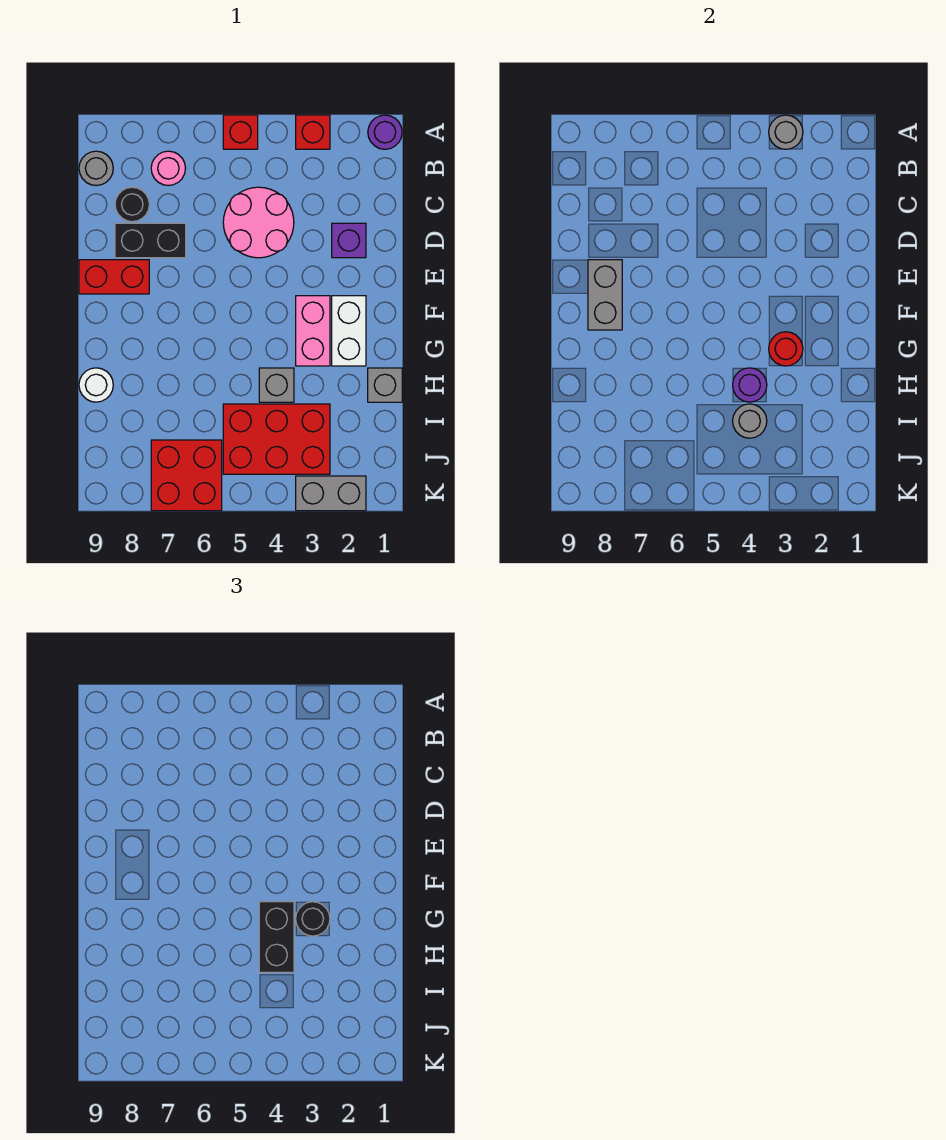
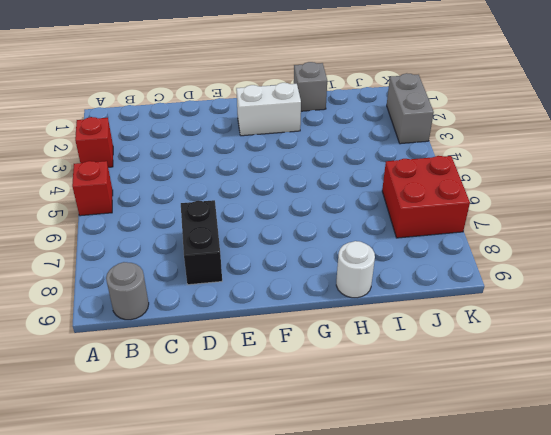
none -> purple round brick A1 level 1
none -> pink round brick B7 level 1
none -> pink round brick C4:D5 level 1

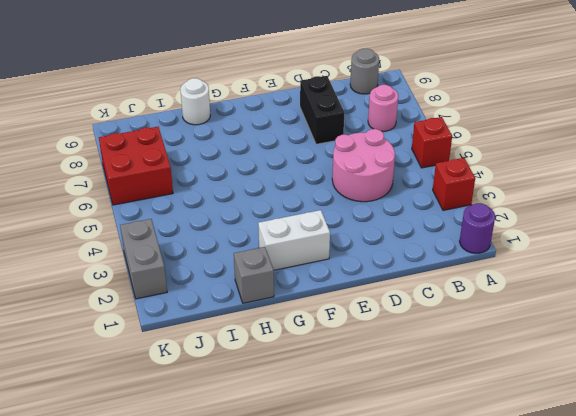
none -> black round brick C8 level 1
none -> purple brick D2 level 1
none -> red brick E8:E9 level 1

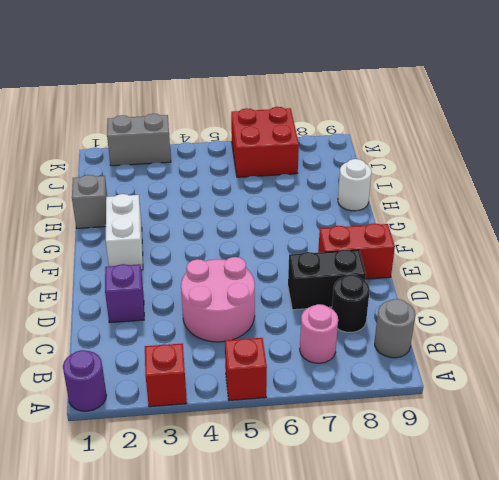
none -> pink brick F3:G3 level 1
none -> grey brick H4 level 1
none -> red brick I3:J5 level 1

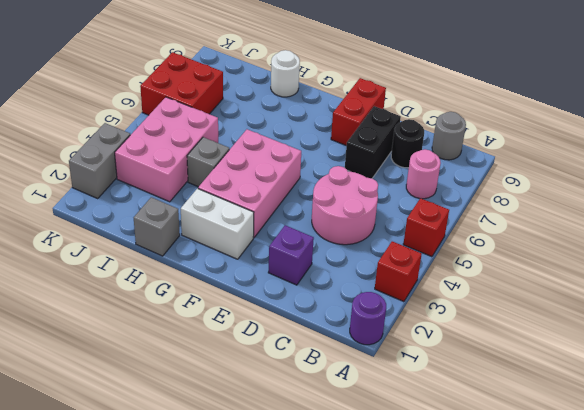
pink brick F3:G5 level 1 -> pink brick F3:G3 level 1
pink brick I3:J5 level 1 -> red brick I3:J5 level 1
none -> grey round brick A3 level 2
none -> grey brick E8:F8 level 2
none -> red round brick G3 level 2

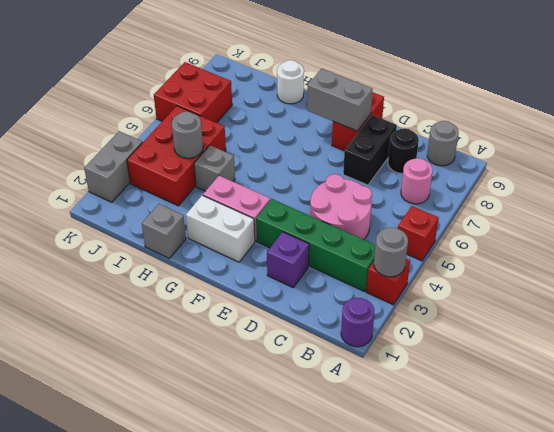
green brick B3:E3 level 1 -> none
none -> red round brick G3 level 2
none -> purple round brick H4 level 2
none -> black round brick G3 level 3

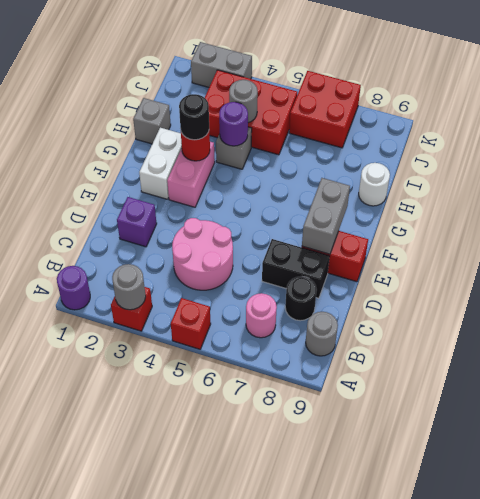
none -> black brick G4:H4 level 3

